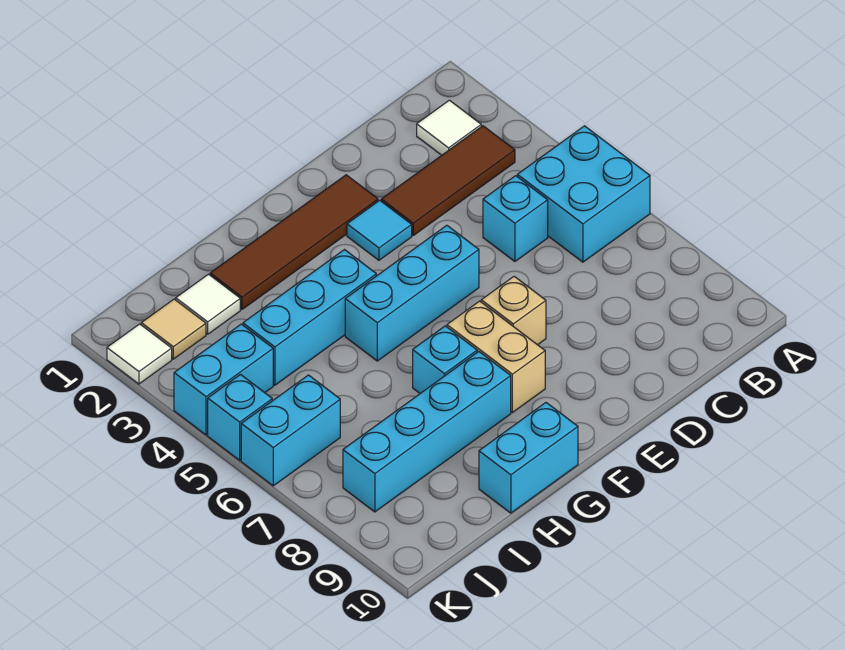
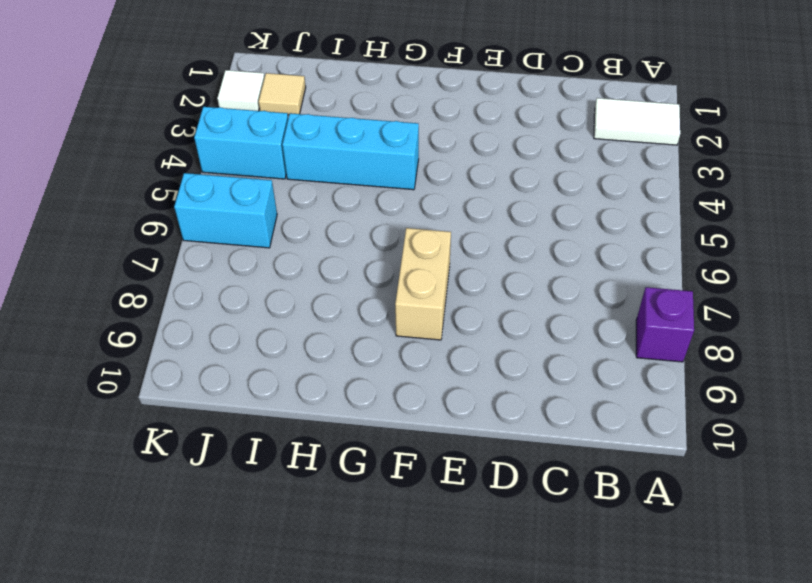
white tile A2:B2 level 1 -> white tile B2 level 1
purple brick A8 level 1 -> none
none -> cyan brick A5:B6 level 1
none -> brown tile B3:D3 level 1
none -> cyan brick C5 level 1

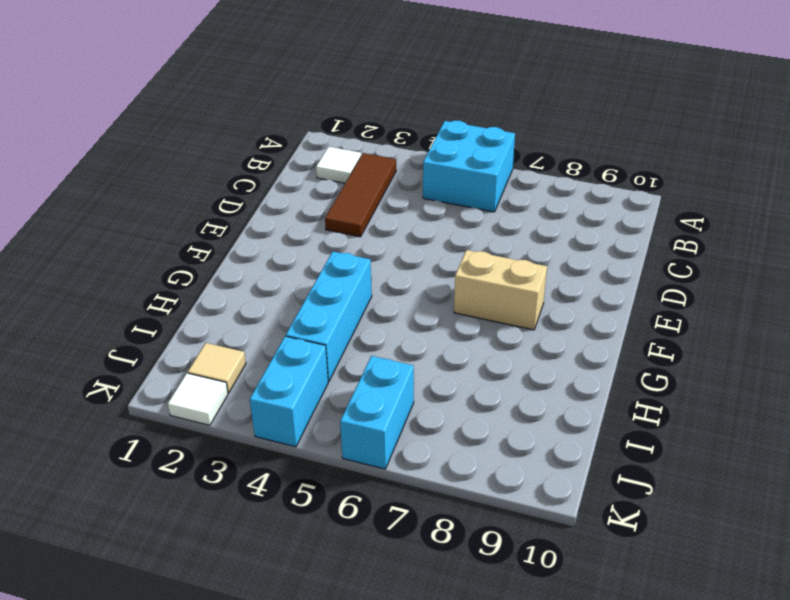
none -> cyan brick C5 level 1
none -> brown tile E2:H2 level 1
none -> cyan tile E3 level 1

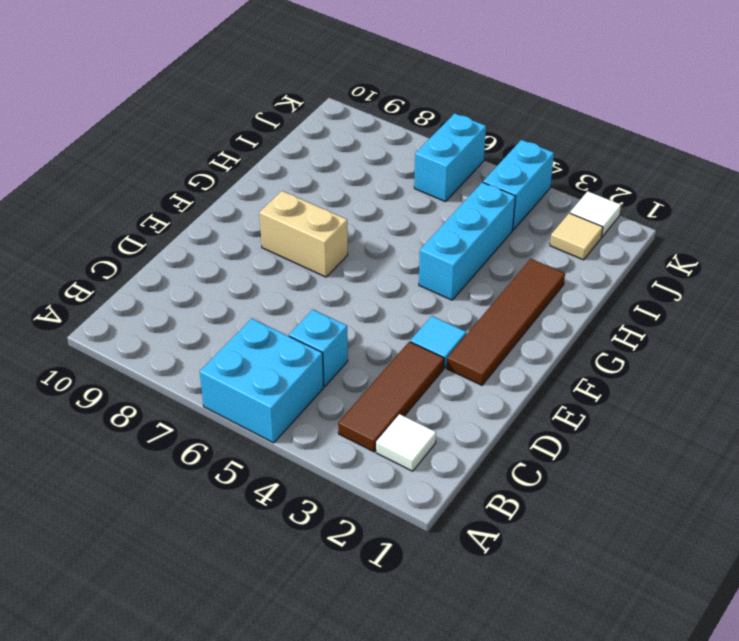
none -> cyan brick E5:G5 level 1
none -> tan brick E7 level 1
none -> cyan brick G7 level 1

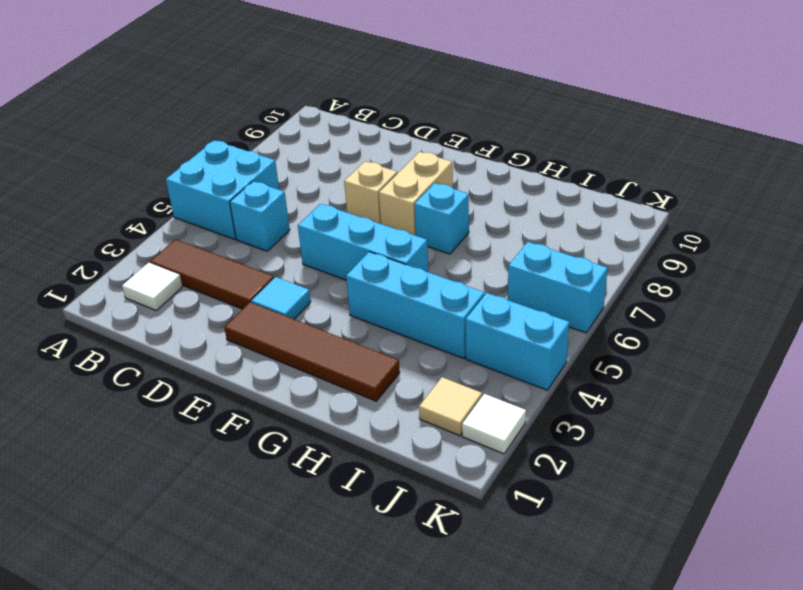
none -> cyan brick G8:J8 level 1
none -> cyan brick G10:H10 level 1
none -> white tile I2 level 1

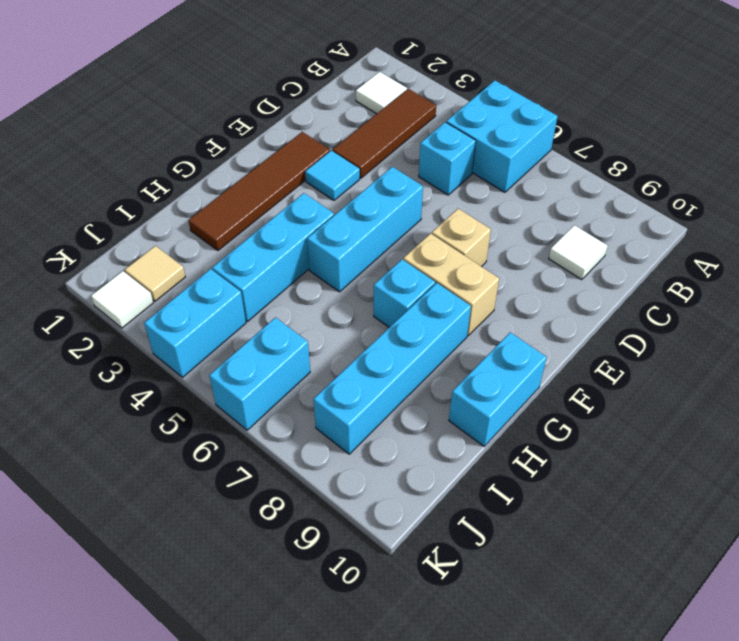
white tile C9 level 1 -> white tile I2 level 1
none -> cyan brick K5 level 1

